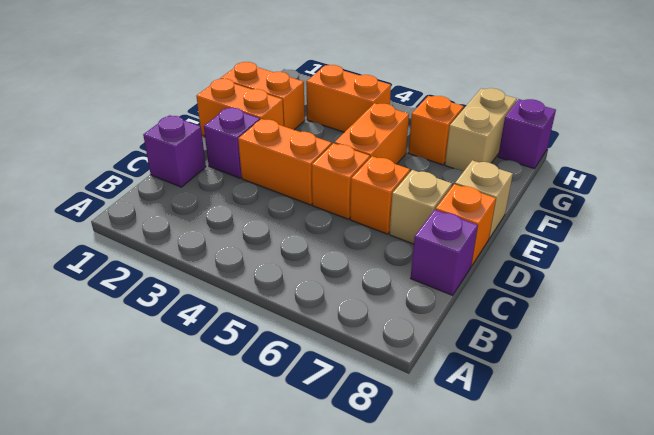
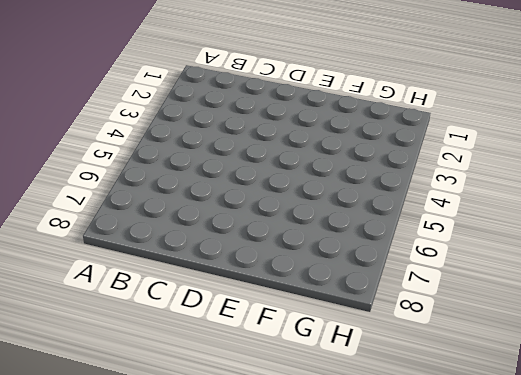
none -> purple brick C1 level 1
none -> purple brick C8 level 1
none -> purple brick D2 level 1

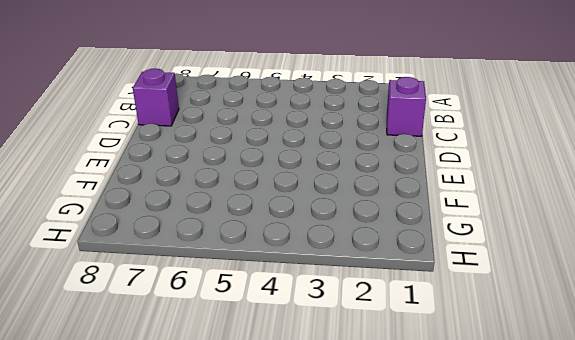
none -> purple brick D2 level 1
none -> orange brick D3:D4 level 1
none -> orange brick D5 level 1

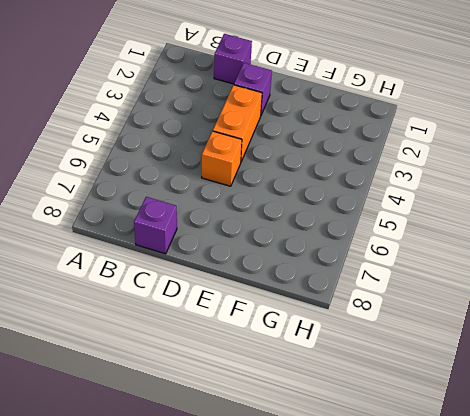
none -> orange brick D6 level 1
none -> tan brick D7 level 1
none -> orange brick D8 level 1

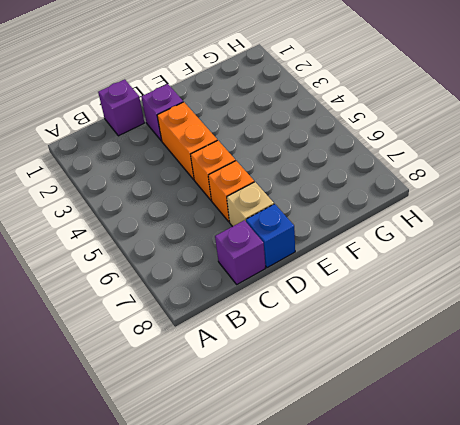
blue brick D8 level 1 -> orange brick D8 level 1
none -> orange brick E1:E2 level 1
none -> orange brick E5:F5 level 1
none -> tan brick E8 level 1

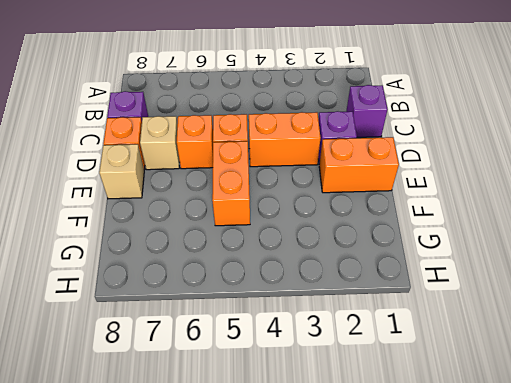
none -> orange brick F1:F2 level 1
none -> orange brick G3:G4 level 1
none -> orange brick G6 level 1

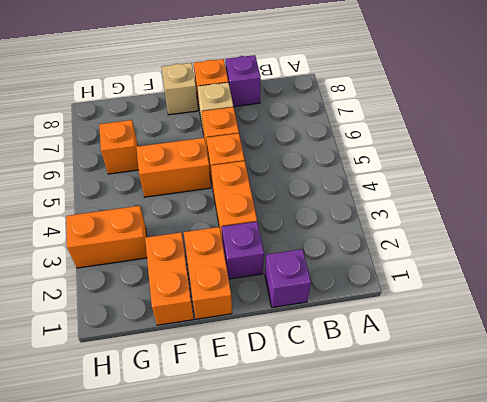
orange brick G3:H3 level 1 -> orange brick G3:G4 level 1
none -> tan brick G7:H7 level 1
none -> purple brick H8 level 1

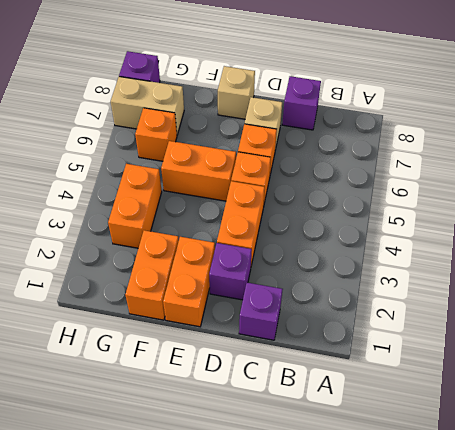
none -> orange brick D8 level 1

